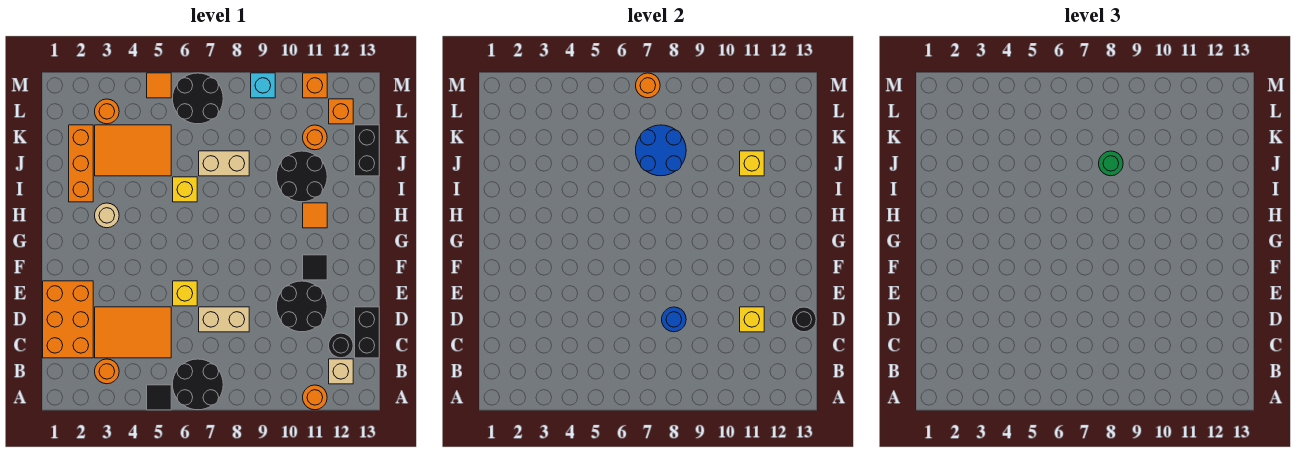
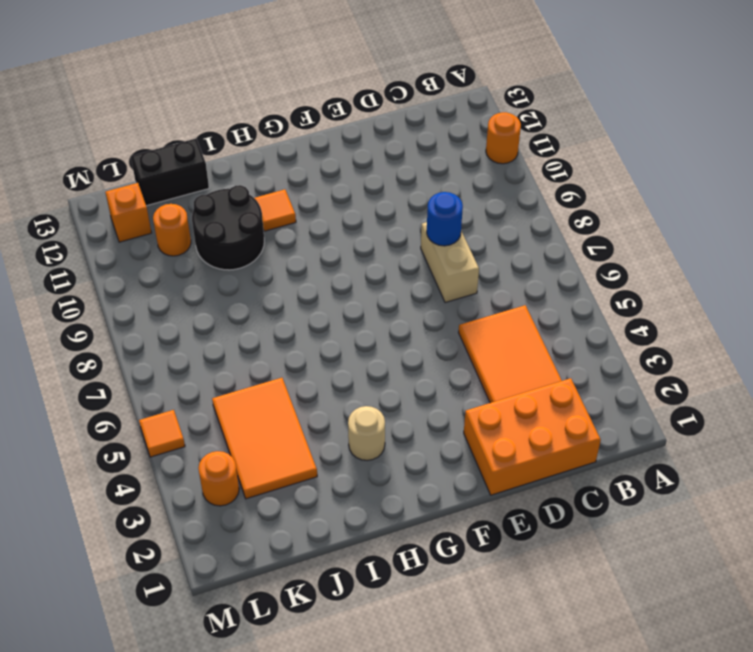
none -> black tile A5 level 1
none -> black round brick A6:B7 level 1
none -> orange round brick B3 level 1
none -> tan brick B12 level 1

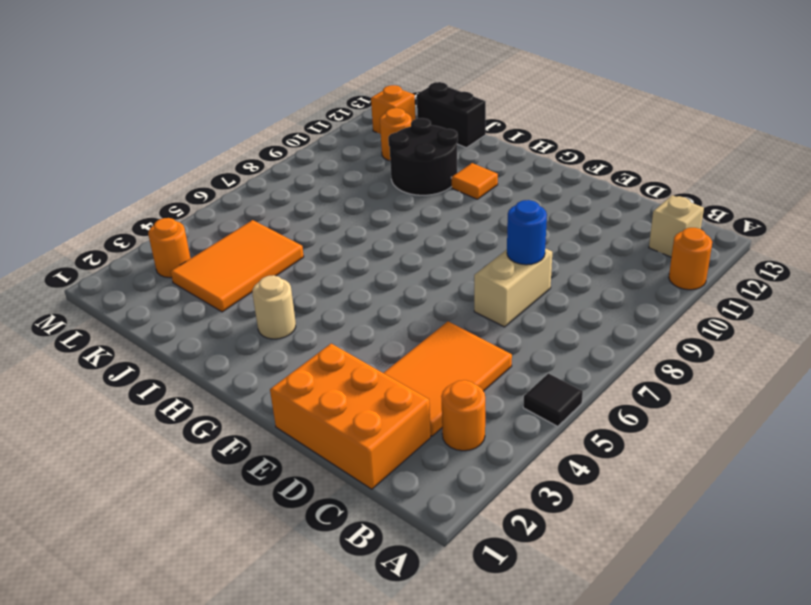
none -> black round brick A6:B7 level 1
none -> black round brick C12 level 1
none -> black brick C13:D13 level 1
none -> black round brick D10:E11 level 1

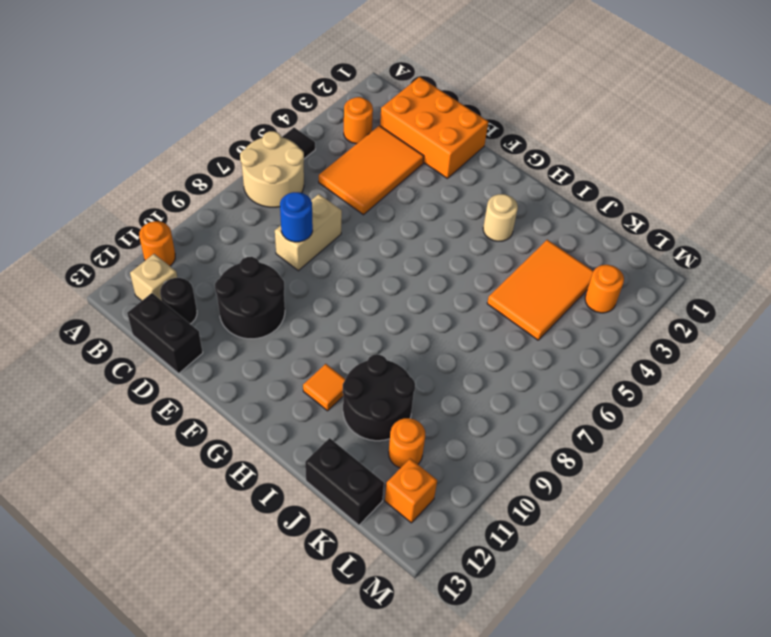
tan round brick A6:B7 level 1 -> black round brick A6:B7 level 1
none -> yellow brick E6 level 1
none -> black tile F11 level 1
none -> orange brick I2:K2 level 1
none -> yellow brick I6 level 1

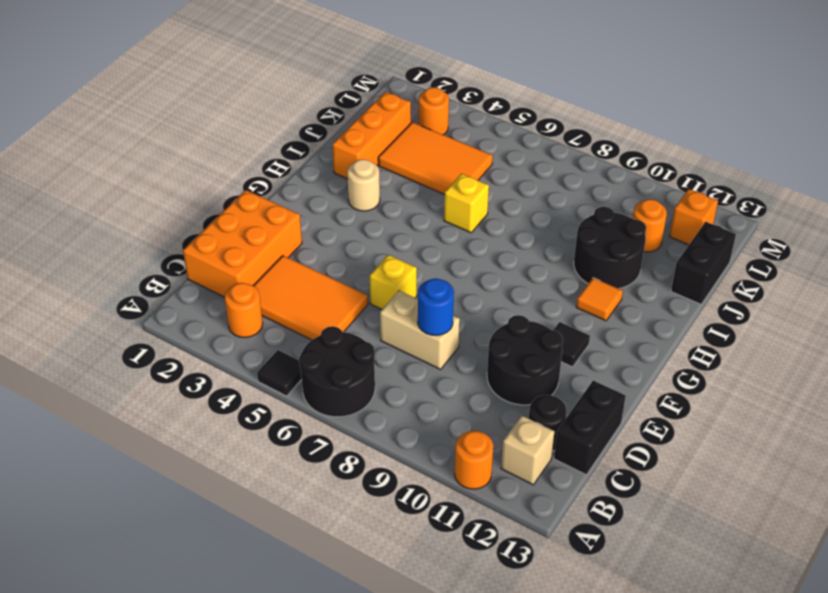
none -> tan brick J7:J8 level 1
none -> black round brick L6:M7 level 1
none -> orange tile M5 level 1
none -> cyan brick M9 level 1

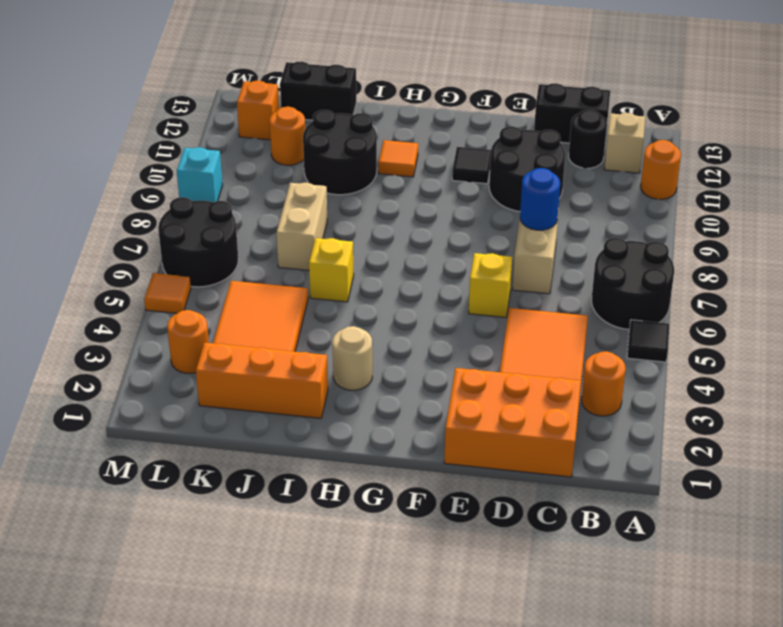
none -> orange brick M11 level 1
none -> yellow brick D11 level 2
none -> black round brick D13 level 2
none -> blue round brick J7:K8 level 2

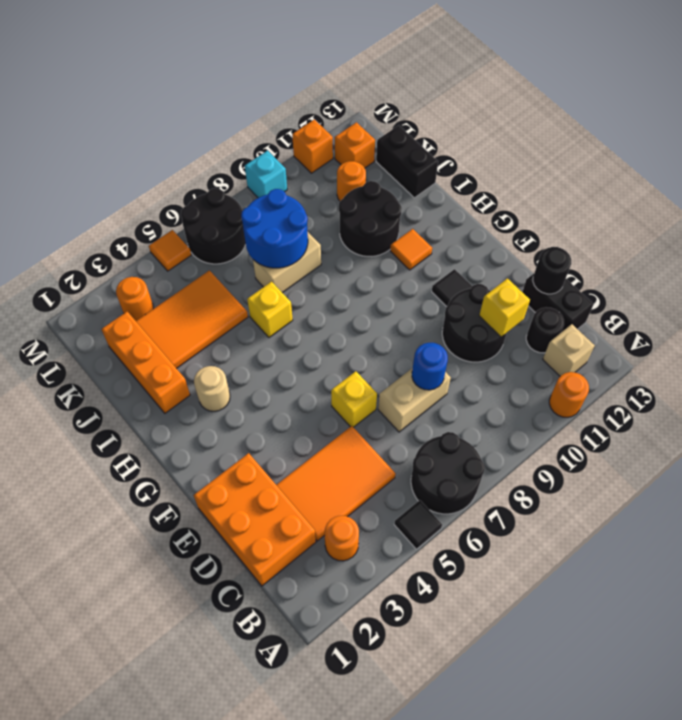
none -> yellow brick J11 level 2
none -> orange round brick M7 level 2
none -> green round brick J8 level 3

